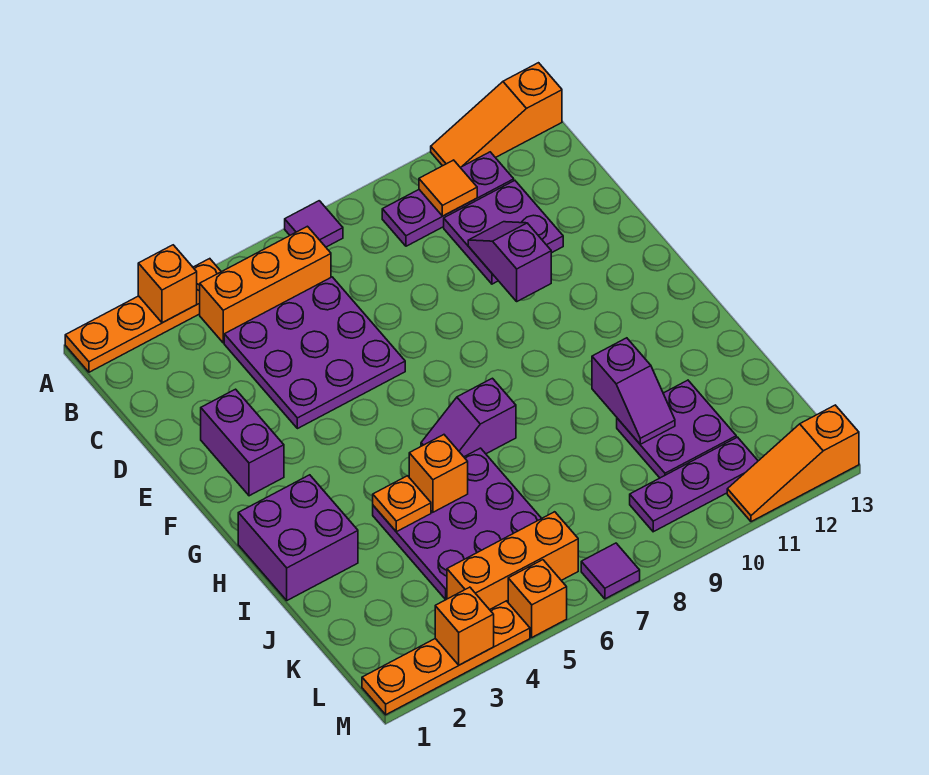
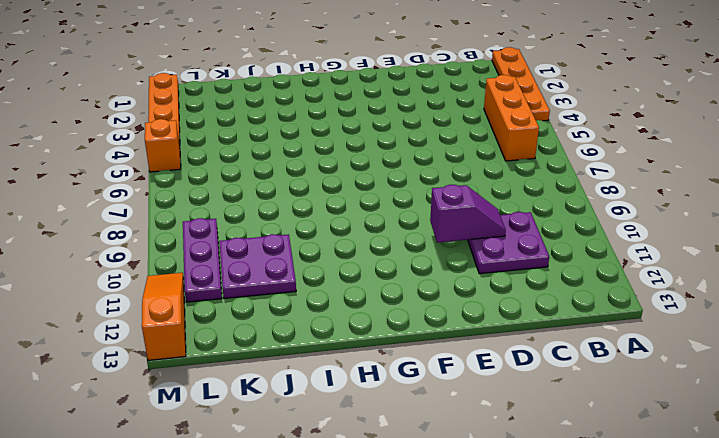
none -> purple tile A7 level 1
none -> orange slope A11:A13 level 1 top 13
none -> purple plate B9:B11 level 1

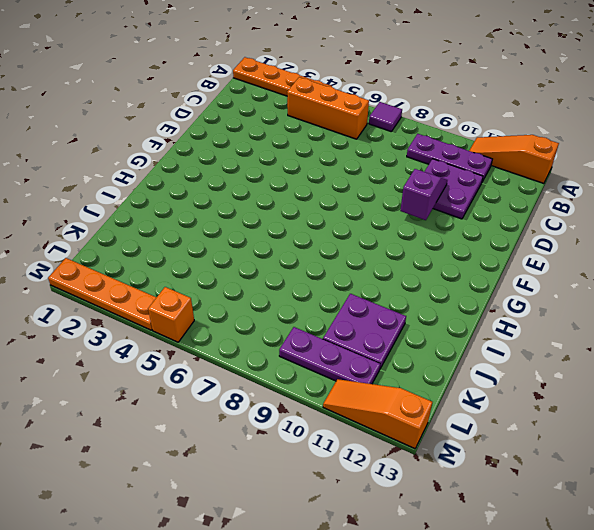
none -> purple plate C4:E6 level 1
none -> purple brick E2:F2 level 1
none -> purple brick H1:I2 level 1

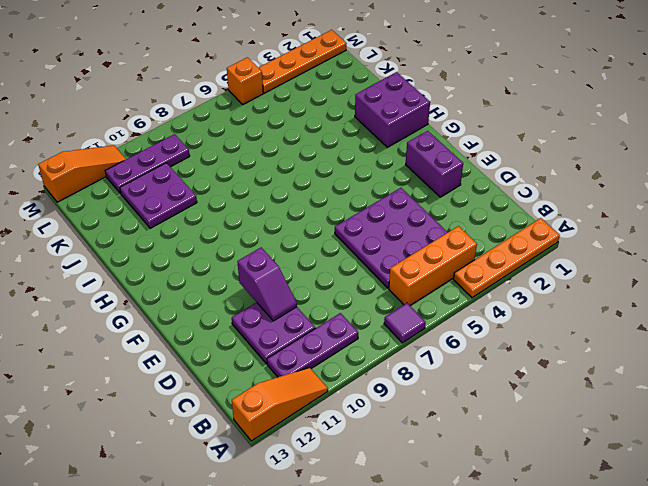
none -> purple slope H6:H7 level 1 top 7
none -> purple plate I4:K6 level 1
none -> orange brick L4:L6 level 1

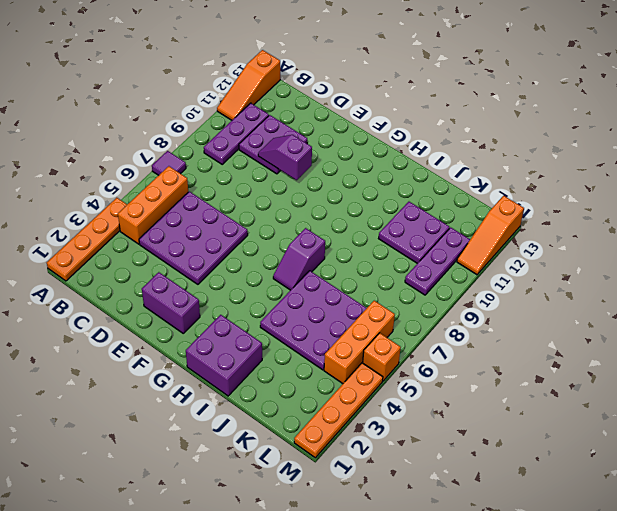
none -> purple tile M7 level 1
none -> orange brick A3 level 2
none -> orange tile B10 level 2

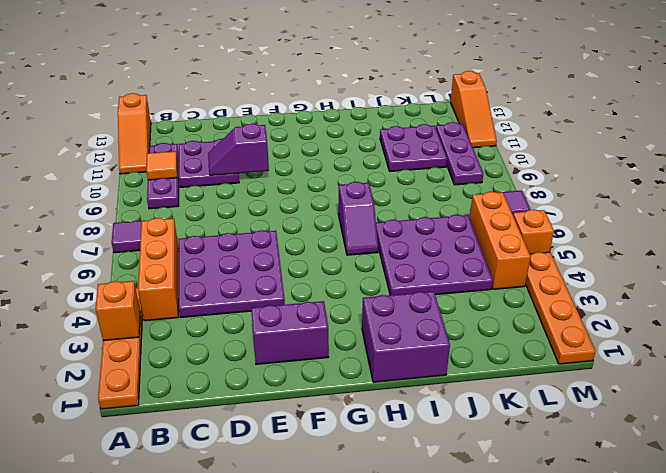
none -> orange plate I4 level 2
none -> orange brick I5 level 2
none -> purple slope I10:J10 level 2 top I

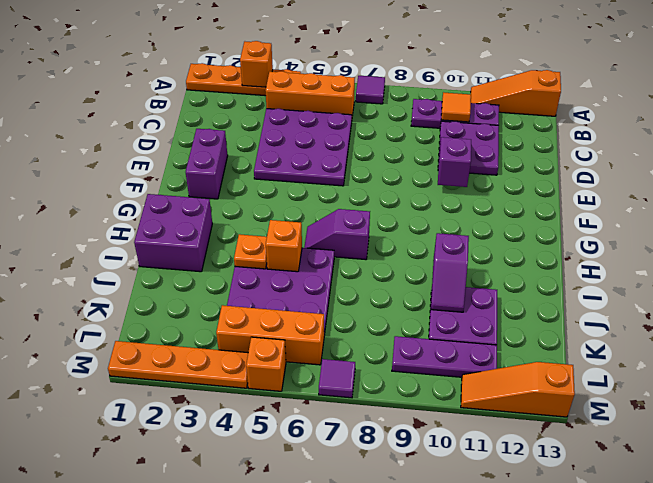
none -> orange brick M3 level 2

